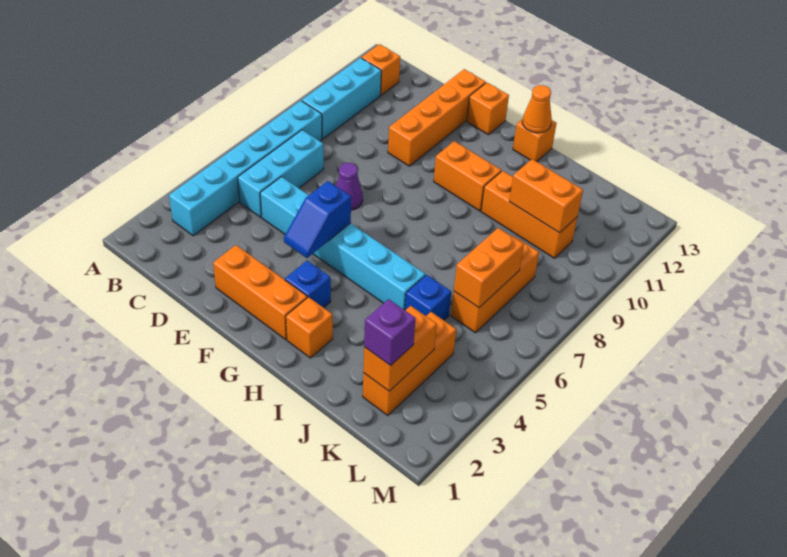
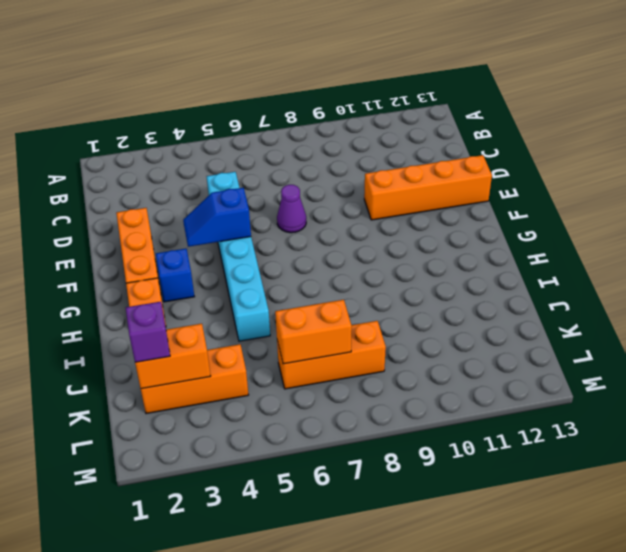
none -> cyan brick B3:B8 level 1
none -> cyan brick B9:B11 level 1
none -> orange brick B12 level 1

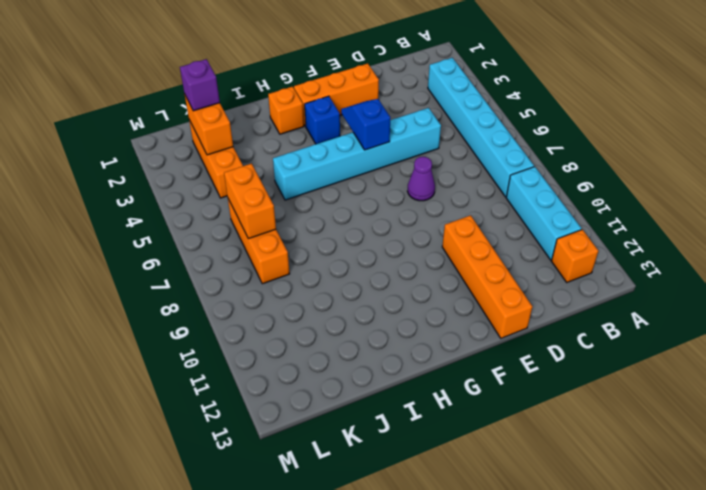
none -> cyan brick C5:C7 level 1
none -> orange brick F13 level 1
none -> orange brick G10:H10 level 1

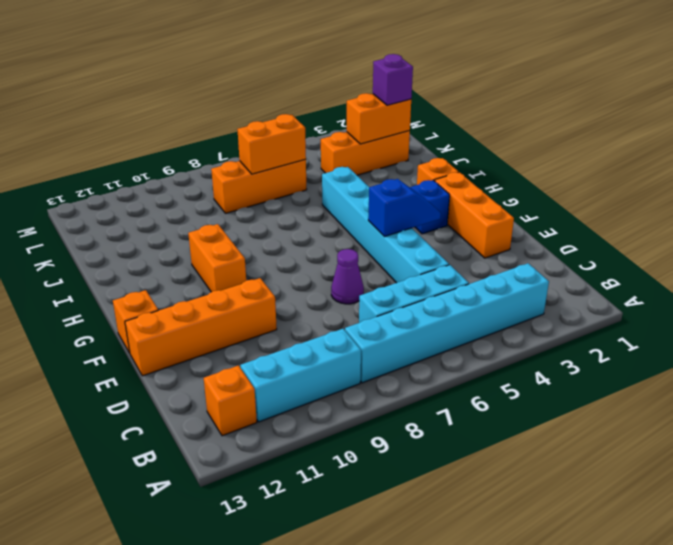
none -> orange brick H13 level 1
none -> orange brick I10:K10 level 1
none -> blue brick J5 level 1

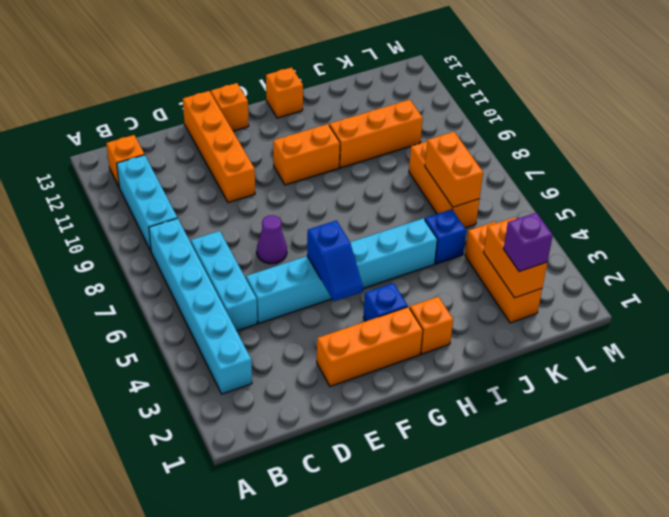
none -> orange cone H13 level 2
none -> orange brick J10:K10 level 2

